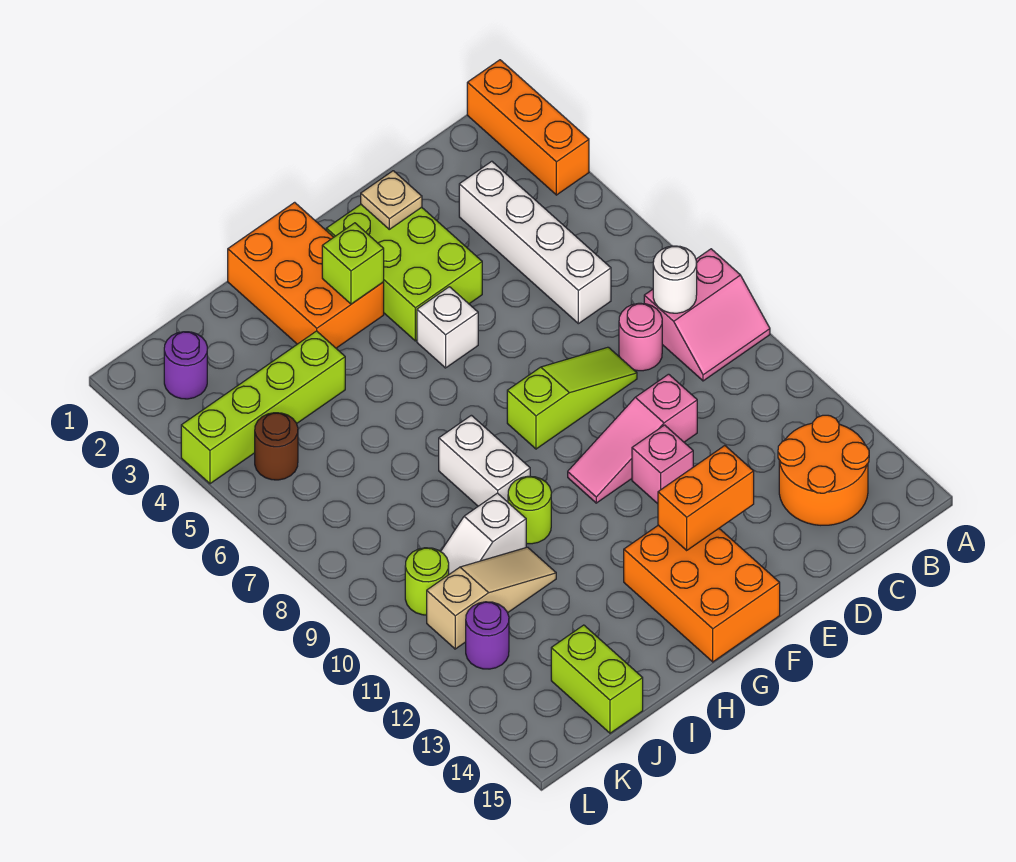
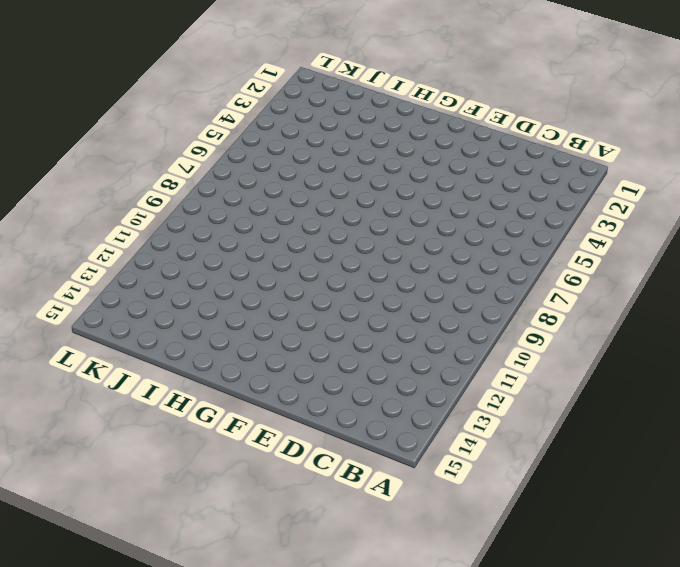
none -> orange brick A1:A3 level 1
none -> pink slope A8:B9 level 1 top 8
none -> orange round brick B13:C14 level 1

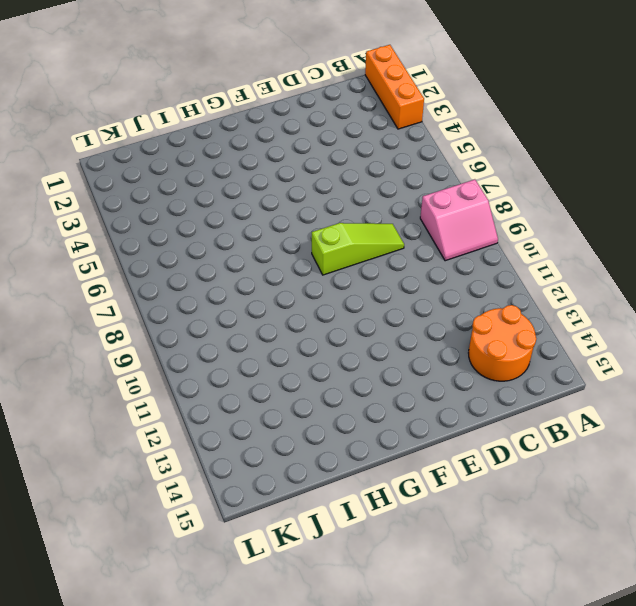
none -> white brick C3:C6 level 1
none -> pink round brick C8 level 1
none -> pink slope D10:F10 level 1 top D

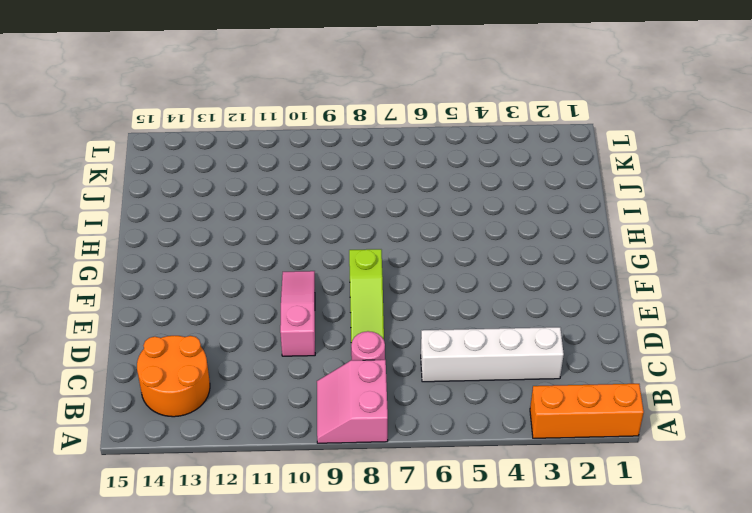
none -> lime brick E2:F4 level 1
none -> pink brick E11 level 1
none -> white brick F5 level 1

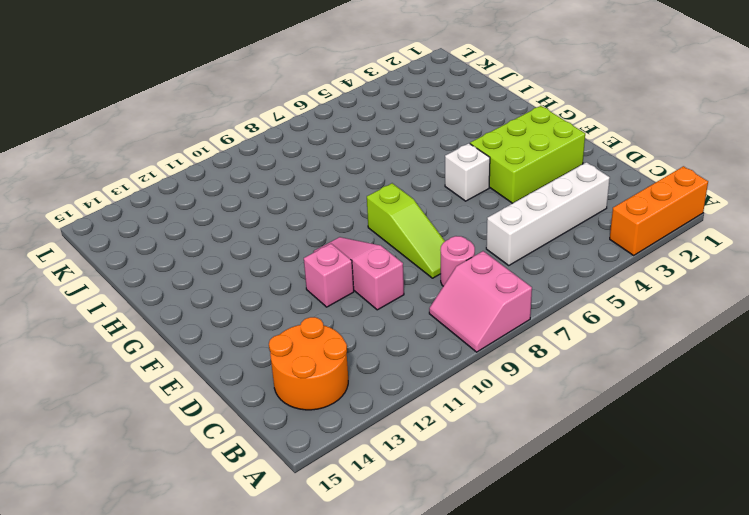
none -> orange brick F13:G15 level 1
none -> orange brick G1:H3 level 1
none -> white brick H8:H9 level 1

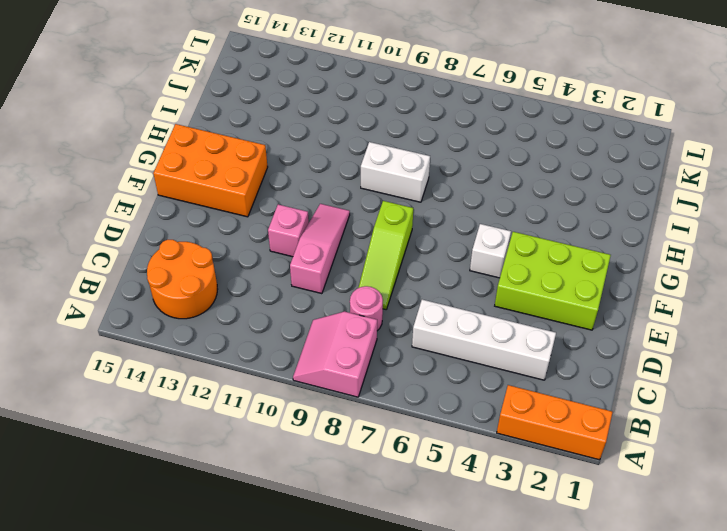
none -> orange brick G1:H3 level 1
none -> lime round brick H10 level 1
none -> lime brick I4:L4 level 1

